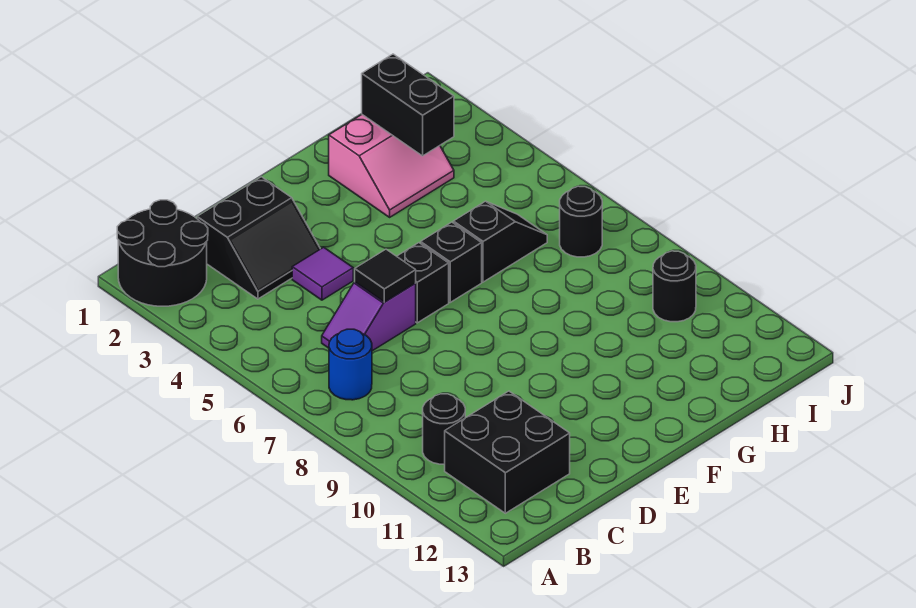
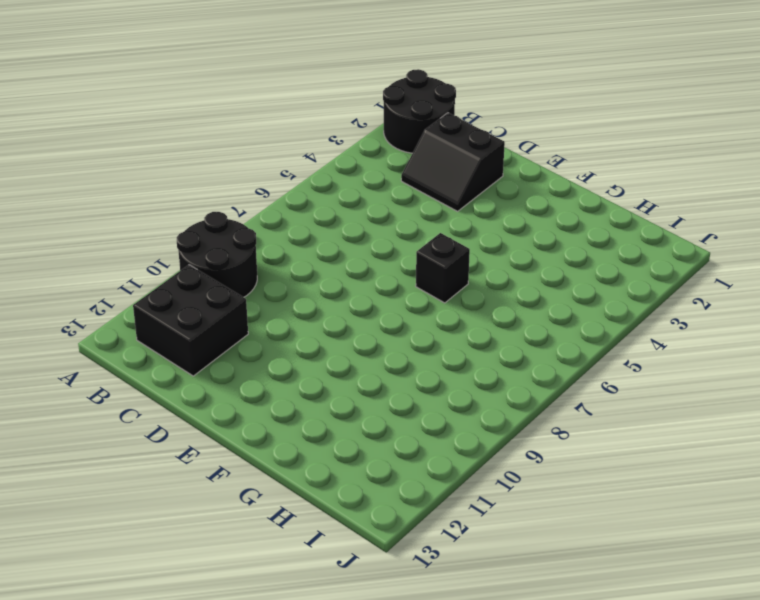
black round brick A9:B10 level 1 -> black round brick B10 level 1
none -> blue round brick B7 level 1
none -> purple slope C6:D6 level 1 top D
none -> purple tile D4 level 1

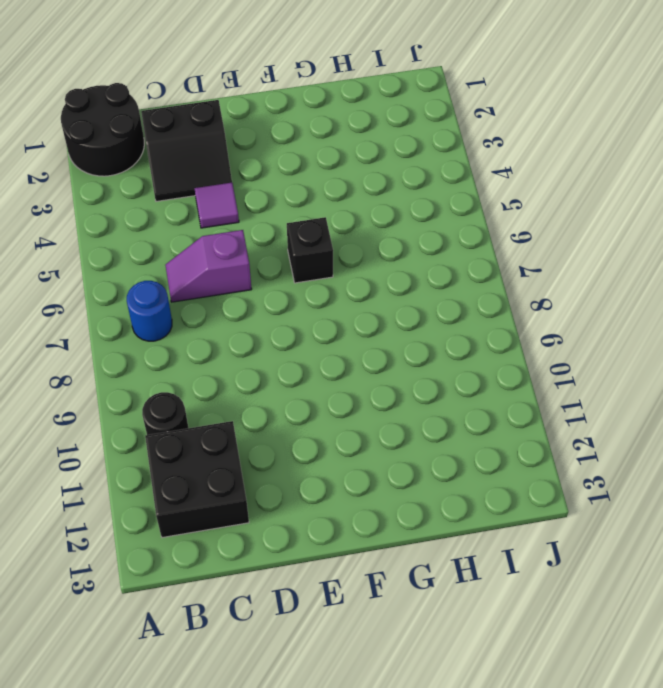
none -> black brick E6 level 1
none -> pink slope G2:H3 level 1 top 2
none -> black slope G6:H6 level 1 top G

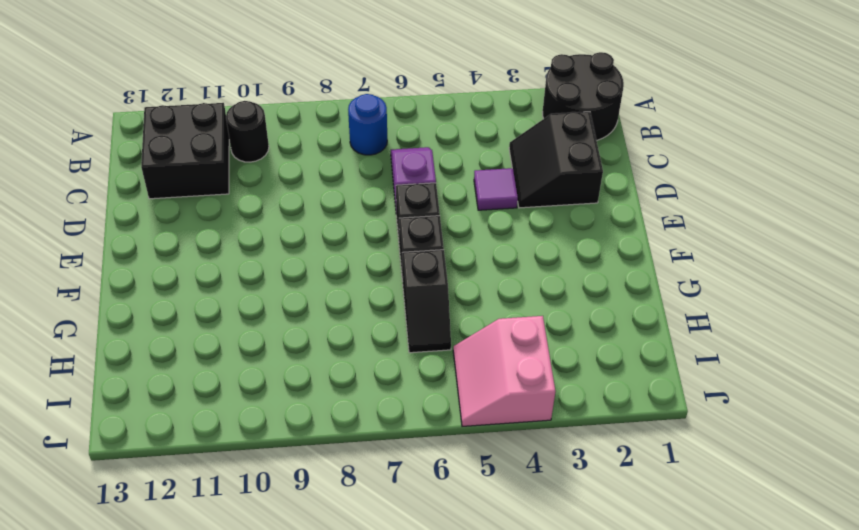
pink slope I4:J5 level 1 top 4 -> pink slope G2:H3 level 1 top 2
none -> black round brick I7 level 1
none -> black round brick I10 level 1
none -> black tile D6 level 2

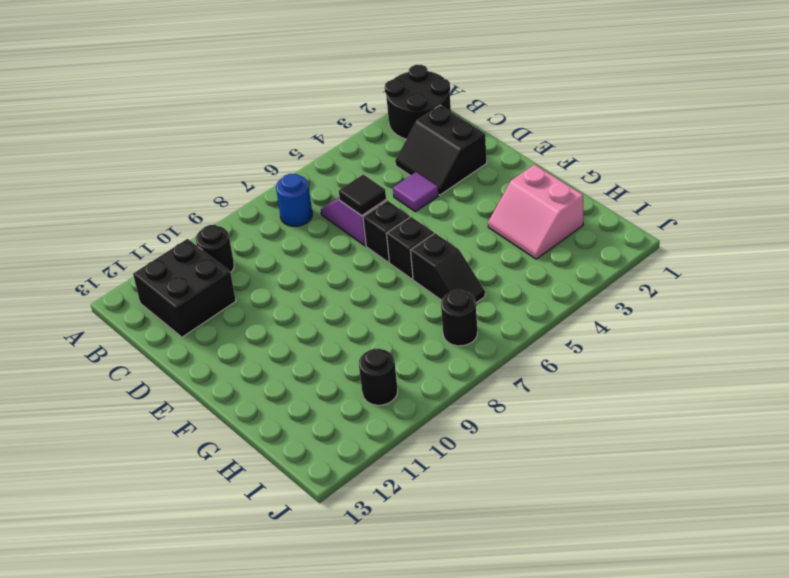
none -> black brick H2:H3 level 2

